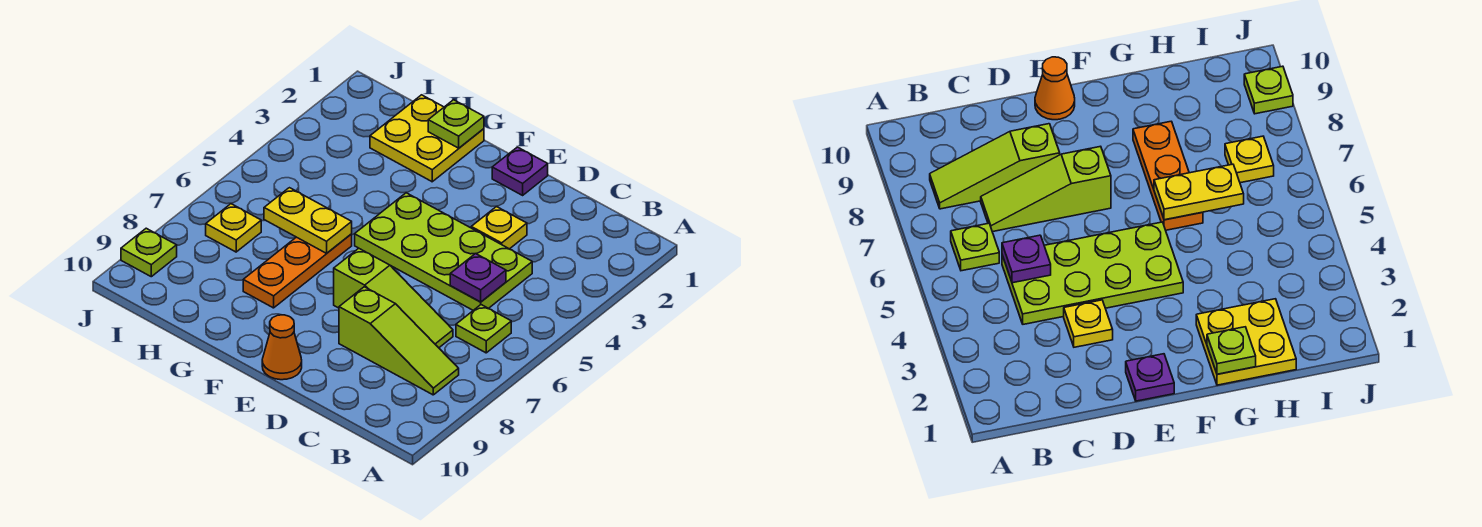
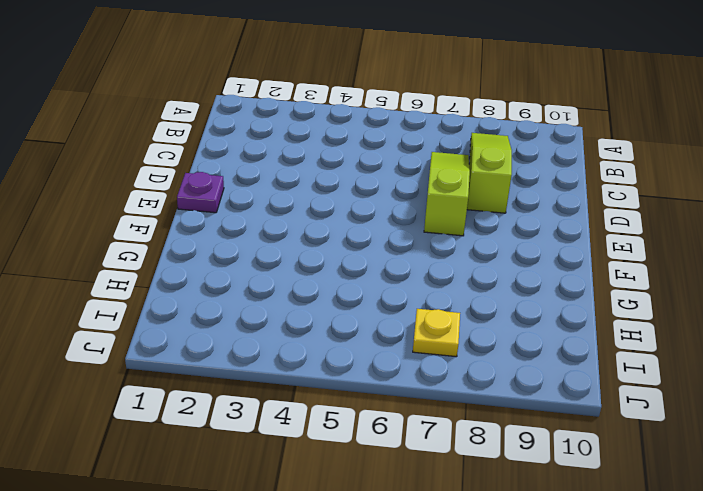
none -> lime plate B6 level 1
none -> lime plate C4:F5 level 1
none -> yellow plate D3 level 1

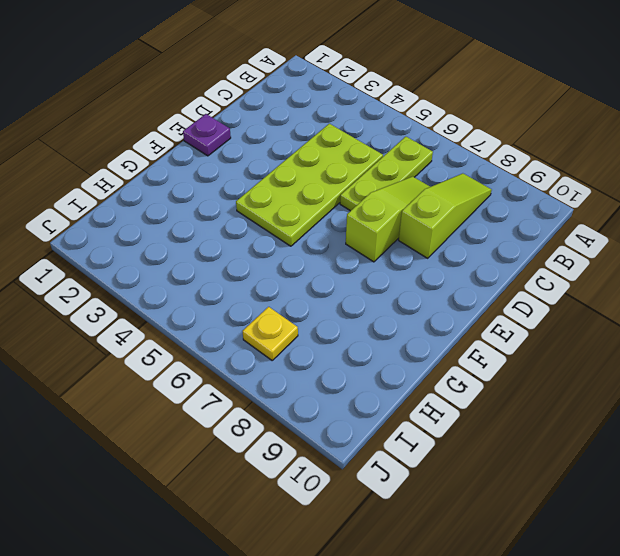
lime plate B6:D6 level 1 -> lime plate B6 level 1
none -> yellow plate D3 level 1
none -> orange cone E10 level 1
none -> yellow plate G1:H2 level 1

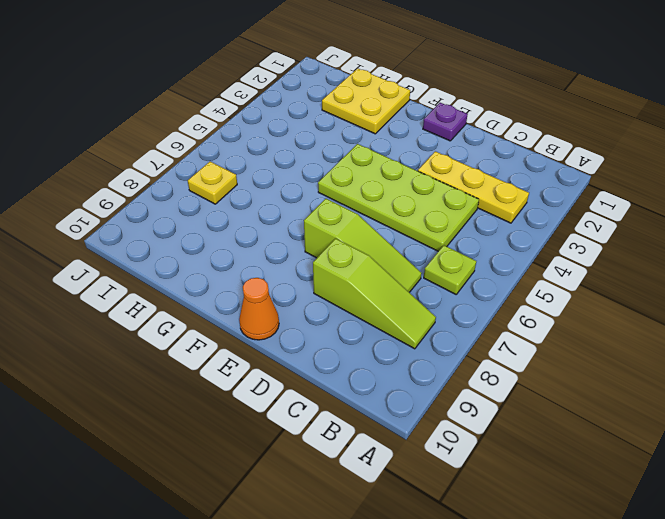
yellow plate B3:D3 level 1 -> yellow plate D3 level 1
none -> orange plate G6:G8 level 1
none -> lime plate J9 level 1
none -> purple plate C5 level 2

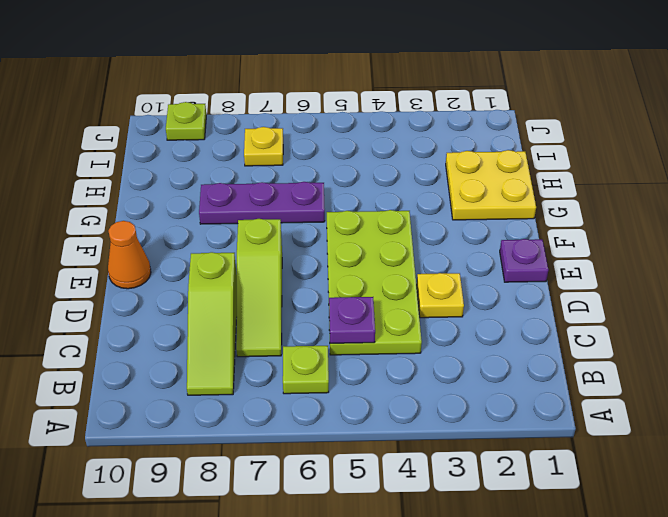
purple plate G6:G8 level 1 -> orange plate G6:G8 level 1
none -> lime plate G1 level 2
none -> yellow plate G6:H6 level 2

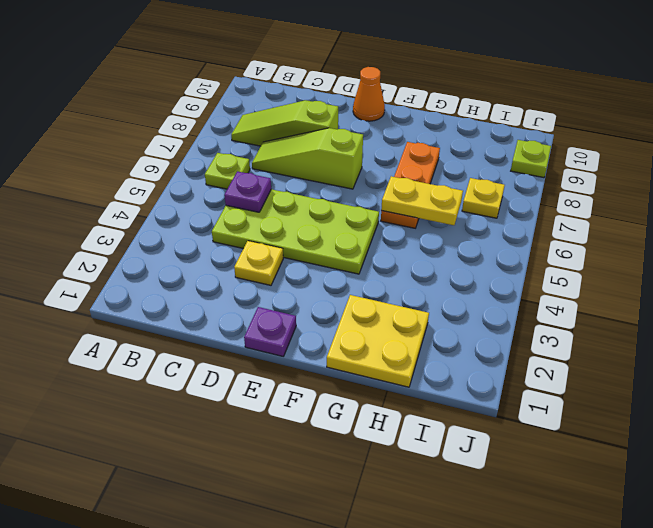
none -> lime plate G1 level 2

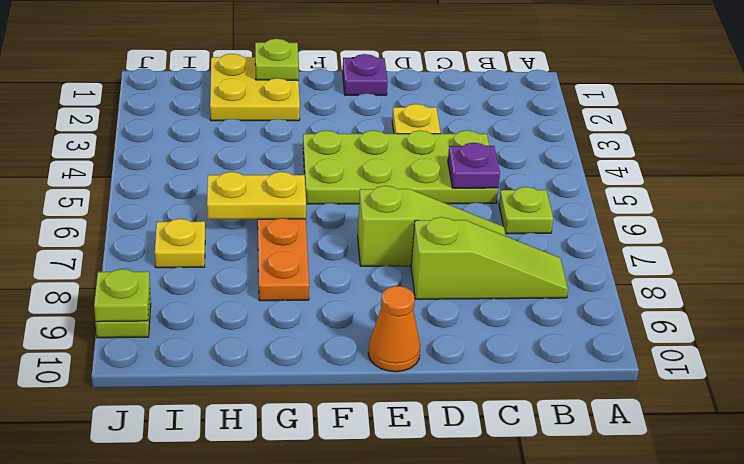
lime plate J9 level 2 -> none

